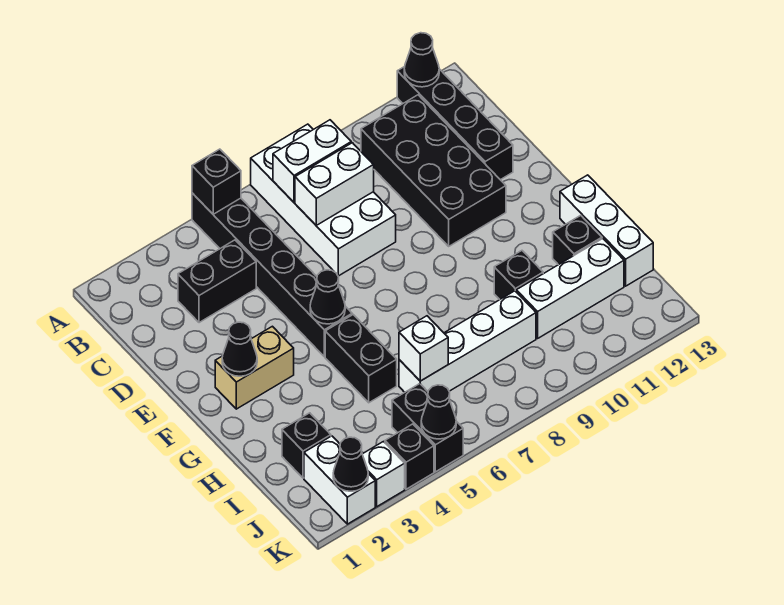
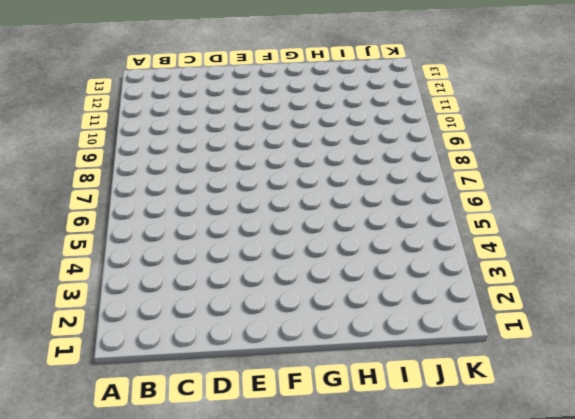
none -> black brick A5:F5 level 1
none -> white brick A7:D8 level 1
none -> black brick A12:D12 level 1

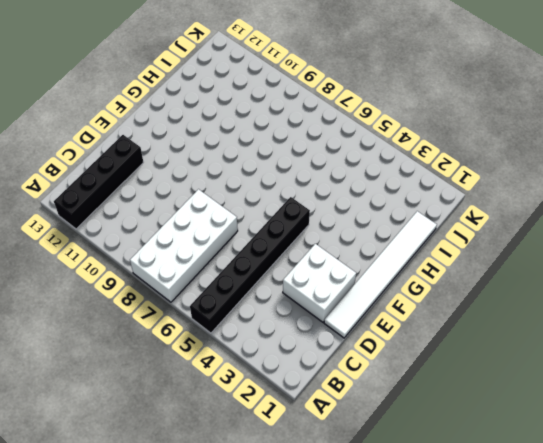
white tile D1:I1 level 1 -> none
white brick D2:E3 level 1 -> none
none -> black brick B10:E11 level 1
none -> black brick C3:C4 level 1
none -> tan brick F2:F3 level 1

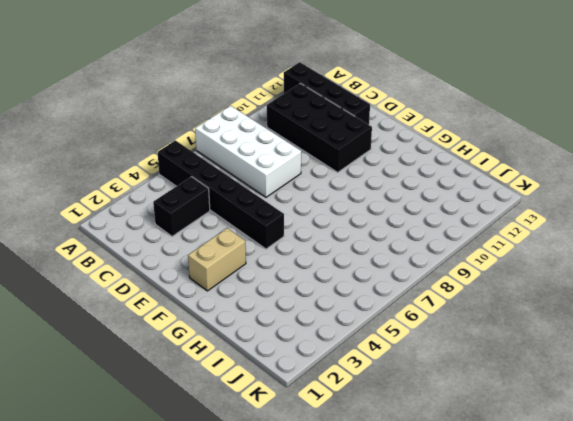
none -> black brick G5:H5 level 1
none -> white brick G13:I13 level 1
none -> black brick H10 level 1

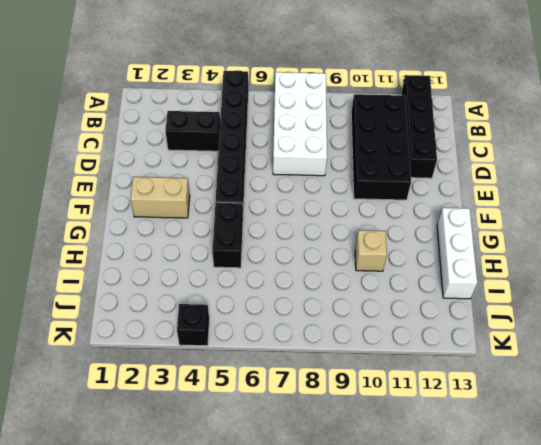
tan brick H10 level 1 -> black brick H10 level 1
none -> black brick H12 level 1
none -> black brick I2 level 1
none -> white brick I6:I9 level 1

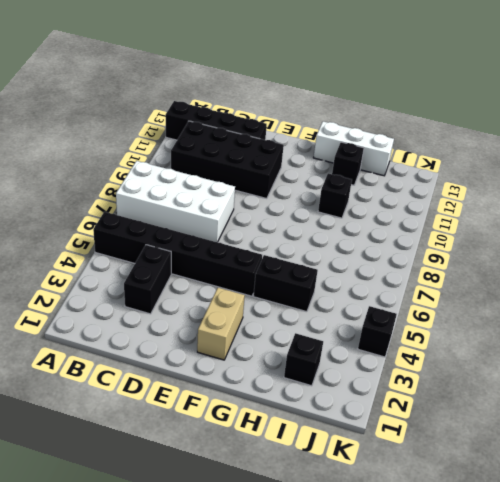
none -> white brick I6:I9 level 1
none -> white brick I10:I12 level 1
none -> white brick J2:K2 level 1

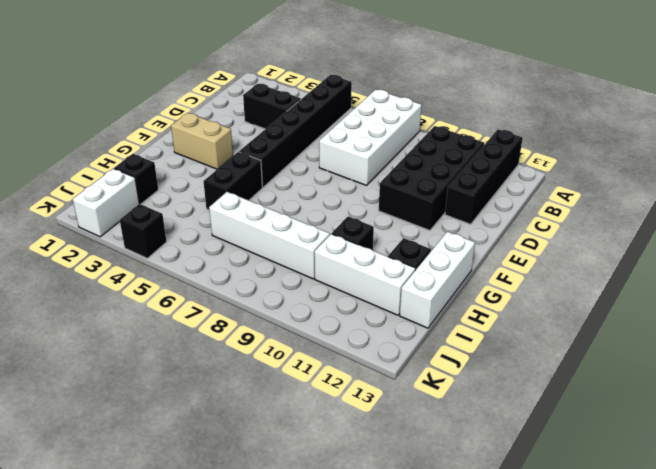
none -> black brick J5:K5 level 1
none -> white brick K3 level 1
none -> black brick A5 level 2

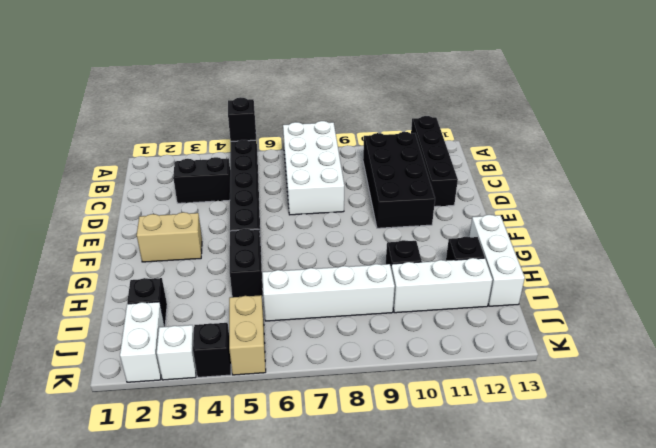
tan brick J5:K5 level 1 -> black brick J5:K5 level 1
none -> black cone A12 level 2
none -> white brick B7:B8 level 2
none -> white brick C7:C8 level 2

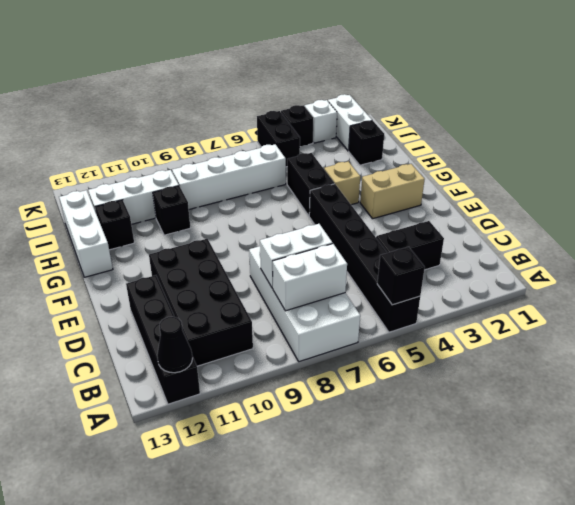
tan brick G4 level 1 -> none
none -> black cone F2 level 2
none -> black cone F5 level 2
none -> white brick I6 level 2

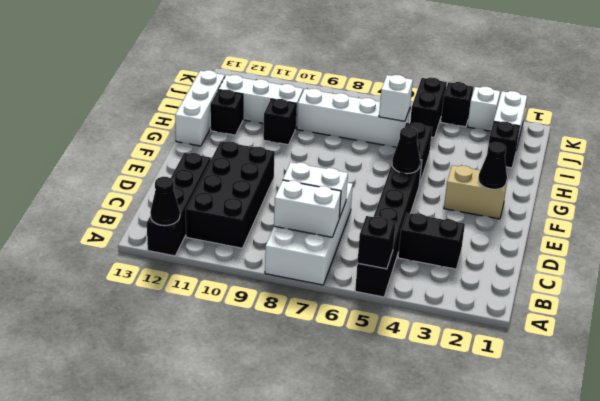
none -> black cone K2 level 2
none -> black cone K5 level 2

